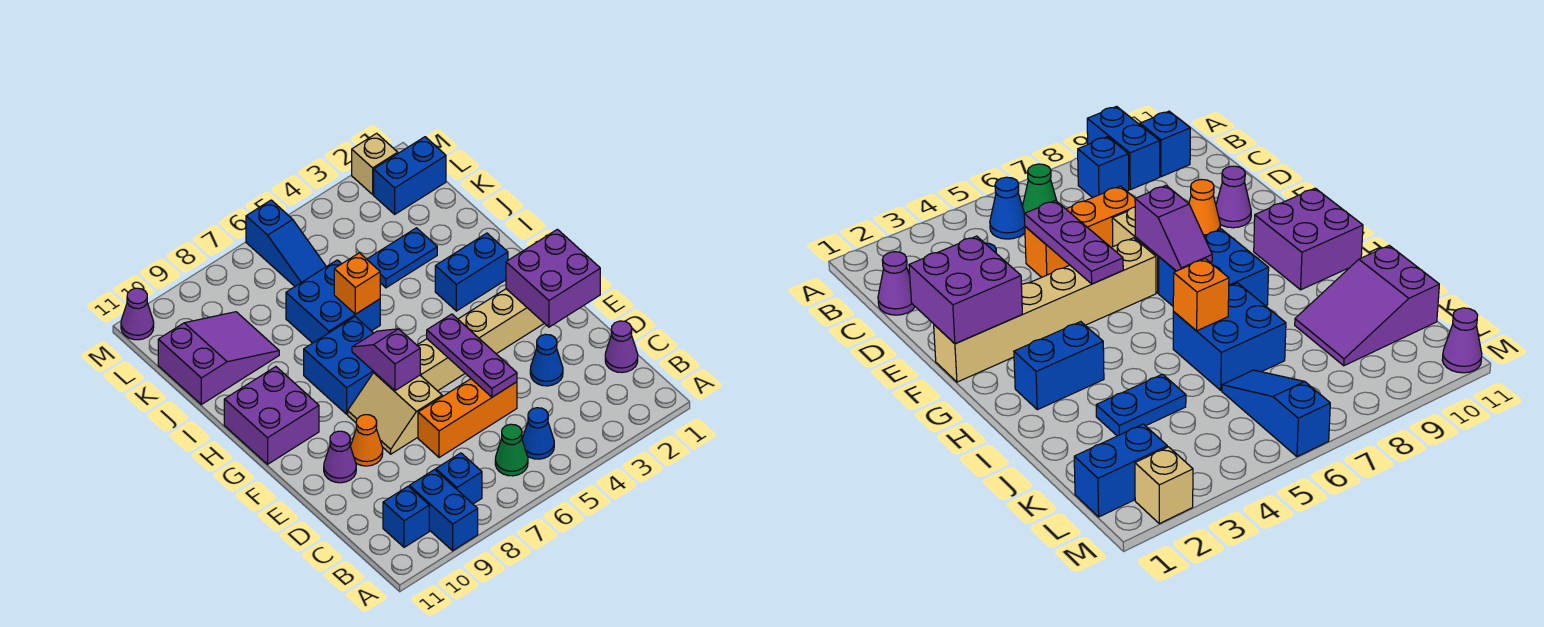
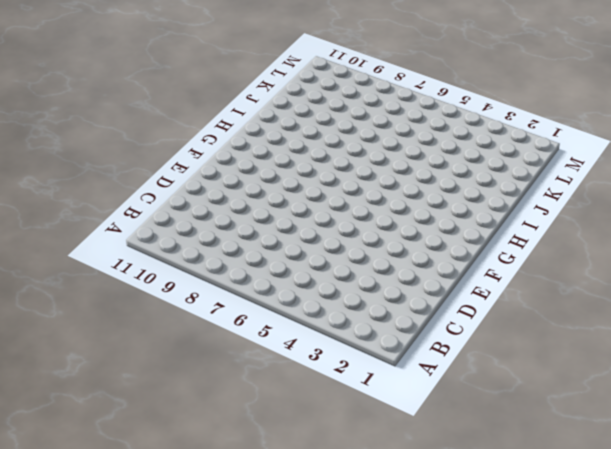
none -> blue brick A9:B9 level 1
none -> blue cone B5 level 1
none -> green cone B6 level 1

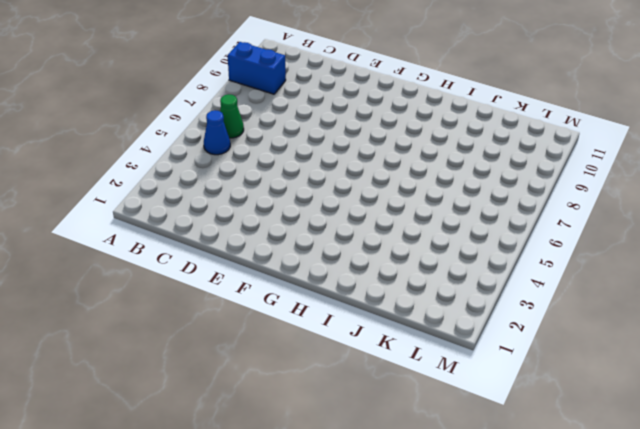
none -> blue brick B8 level 1
none -> blue brick B10 level 1
none -> purple cone C1 level 1

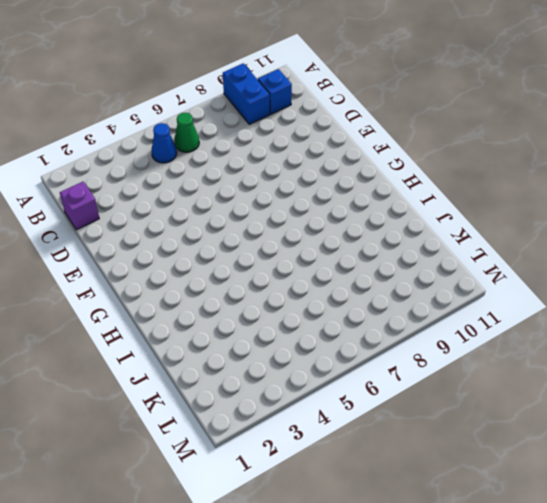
purple brick C1 level 1 -> purple cone C1 level 1
none -> blue brick B8 level 1
none -> blue cone D3 level 1
none -> orange brick D5:D7 level 1

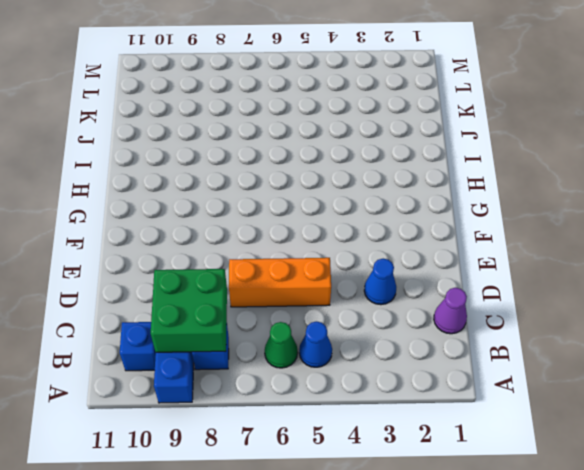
green brick B8:C9 level 2 -> none
none -> tan slope E7:F8 level 1 top 7
none -> orange cone E9 level 1
none -> purple cone E10 level 1

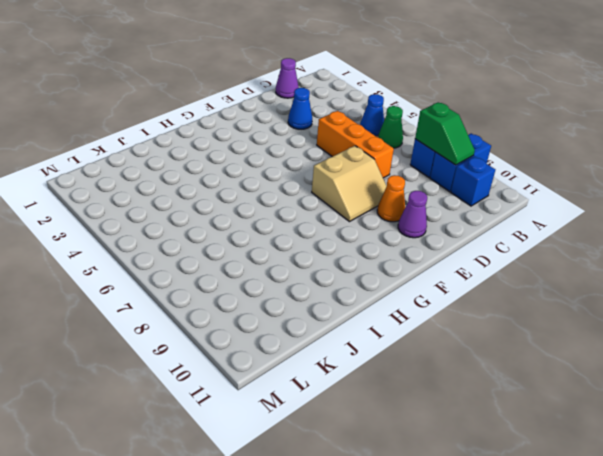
green slope B8:B9 level 2 top 8 -> none
none -> tan brick F1:F6 level 1
none -> blue brick G7:H8 level 1
none -> purple brick G10:H11 level 1

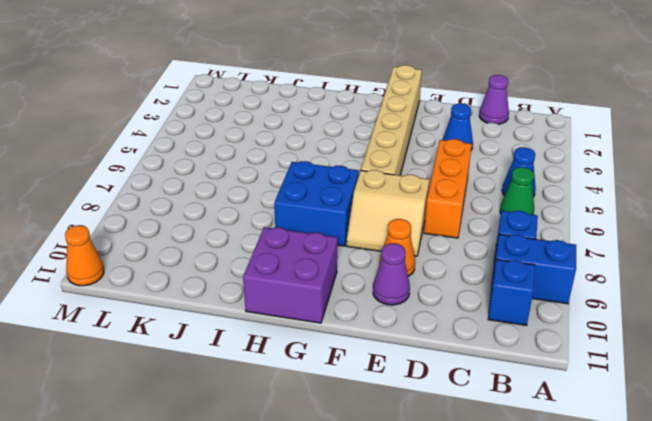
orange cone M11 level 1 -> purple cone M11 level 1
none -> blue brick H2:H3 level 1
none -> blue brick I6:J7 level 1
none -> blue plate J3:J4 level 1

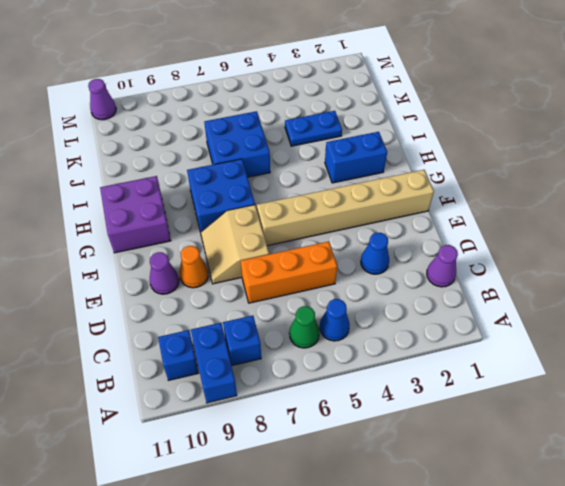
none -> purple slope J9:K11 level 1 top 11
none -> blue slope K6:M6 level 1 top M
none -> blue brick L1:L2 level 1

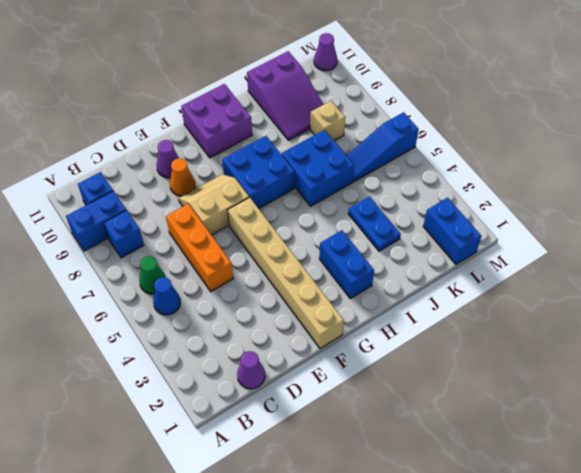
tan brick K8 level 1 -> tan brick M2 level 1
none -> blue cone D3 level 1
none -> purple plate D5:F5 level 2
none -> purple brick E1:F2 level 2

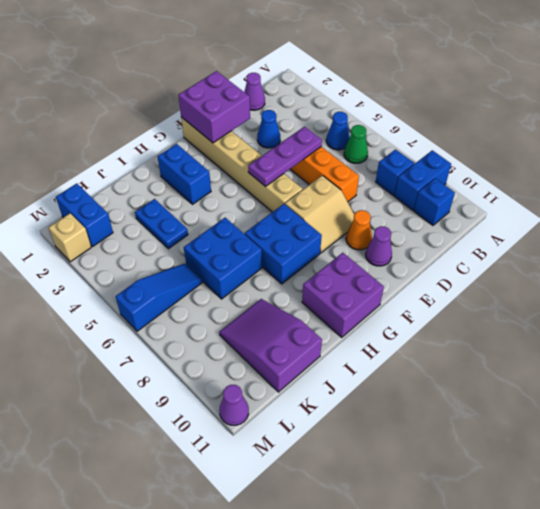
none -> purple slope F7:G7 level 2 top F
none -> orange brick I6 level 2

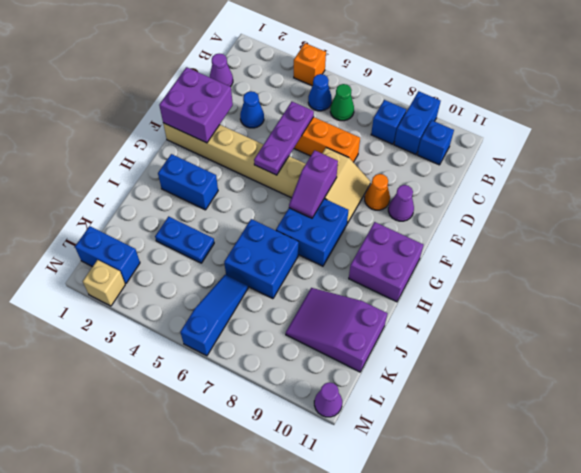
orange brick A4 level 1 -> orange brick I6 level 2

